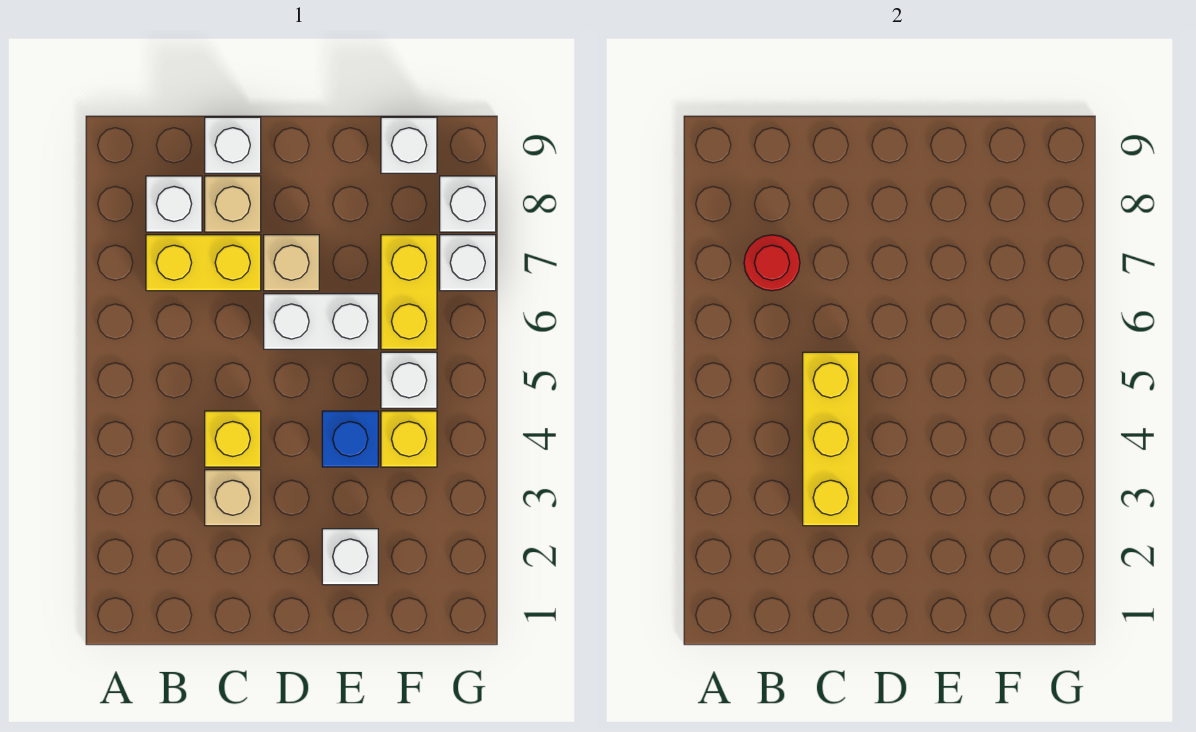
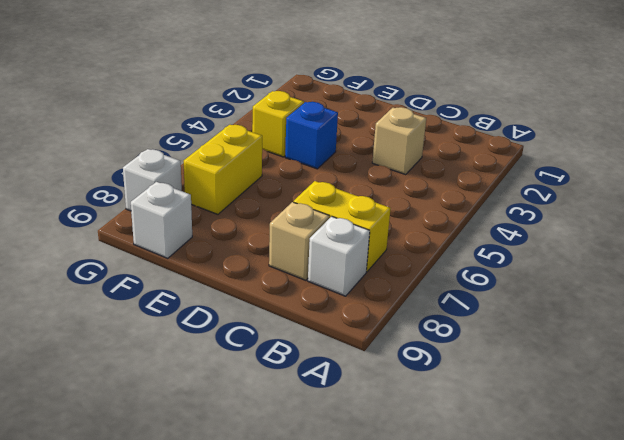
none -> yellow brick C4 level 1
none -> white brick C9 level 1
none -> white brick D6:E6 level 1

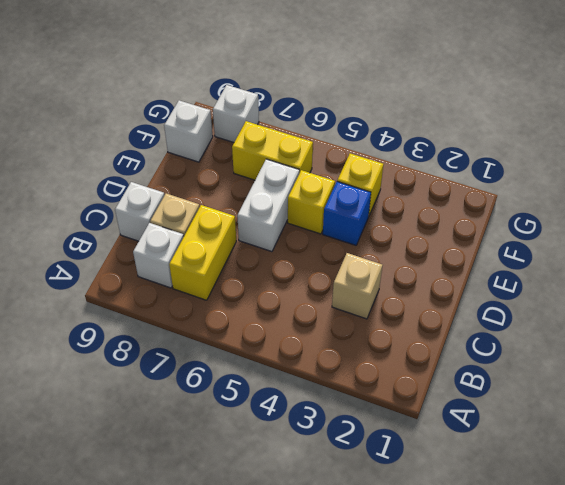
yellow brick E5 level 1 -> yellow brick C4 level 1
none -> tan brick D7 level 1
none -> white brick E2 level 1
none -> white brick F5 level 1

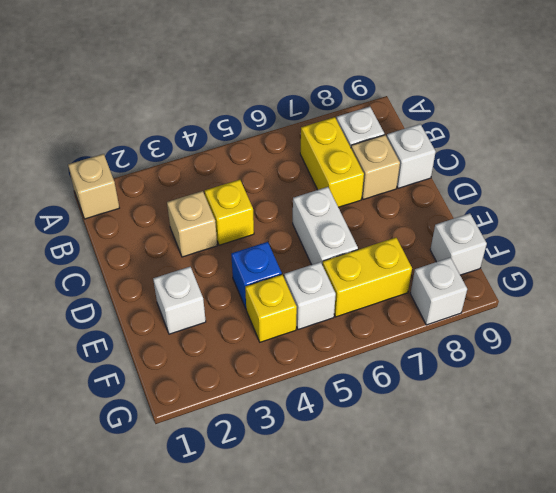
tan brick A1 level 1 -> tan brick D7 level 1
none -> white brick G7 level 1
none -> red round brick B7 level 2
none -> yellow brick C3:C5 level 2

